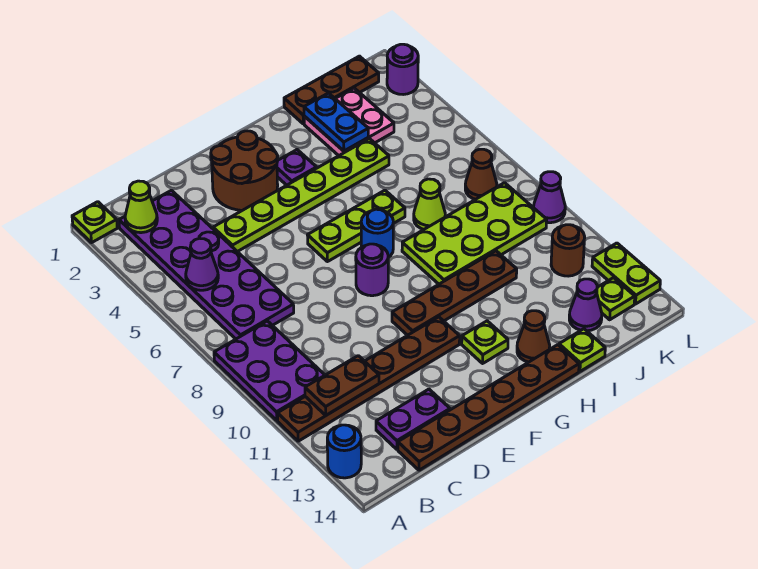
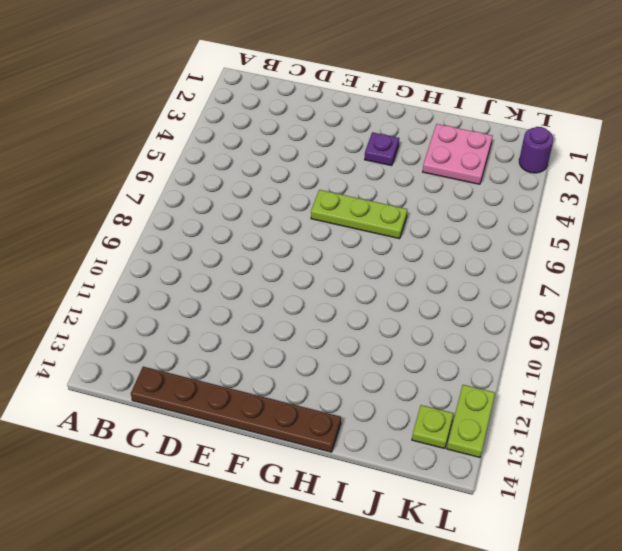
none -> lime plate A1 level 1
none -> purple plate A8:B10 level 1
none -> brown plate A11:F11 level 1
none -> blue round brick A13 level 1

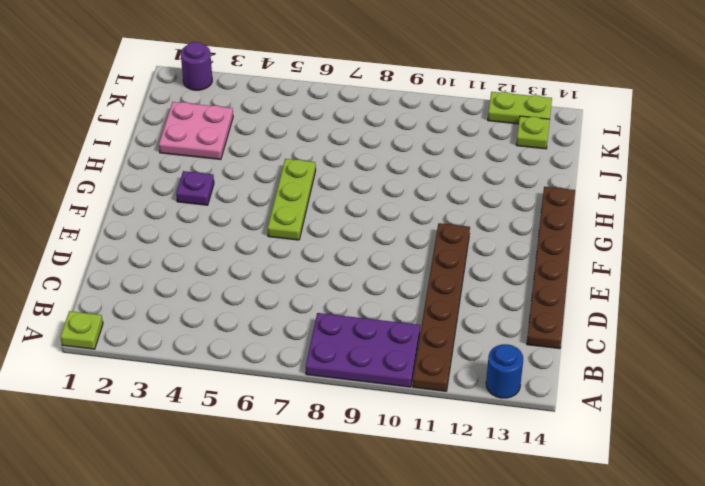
none -> purple plate B2:C7 level 1
none -> purple plate C13:D13 level 1
none -> lime plate D4:I4 level 1
none -> brown round brick E2:F3 level 1

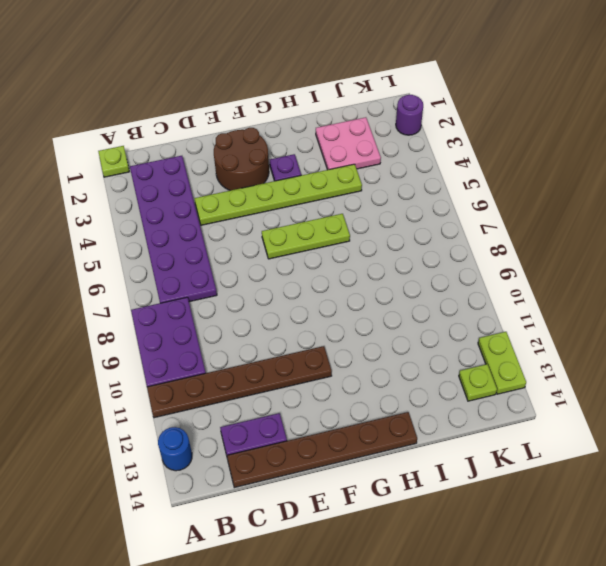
none -> purple round brick F8 level 1
none -> brown plate F10:I10 level 1
none -> blue round brick G7 level 1
none -> lime plate G12 level 1

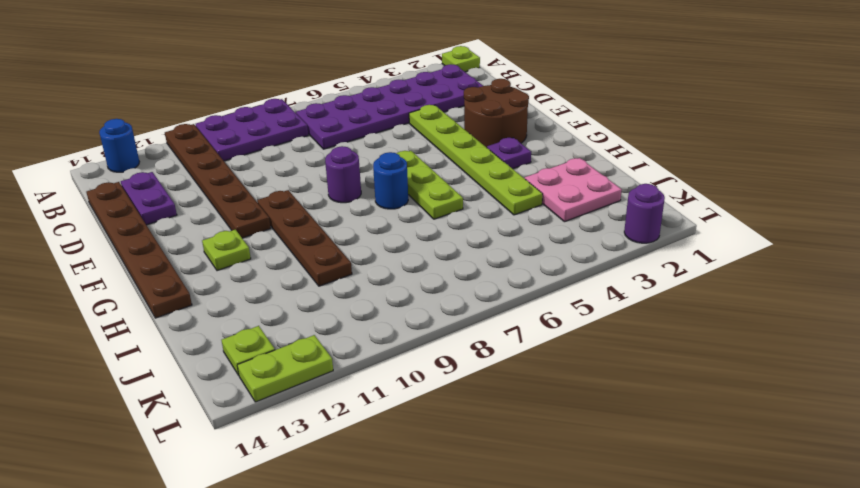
none -> lime plate H8:K9 level 1
none -> brown cone H13 level 1
none -> brown plate I1:K1 level 1
none -> lime cone I7 level 1

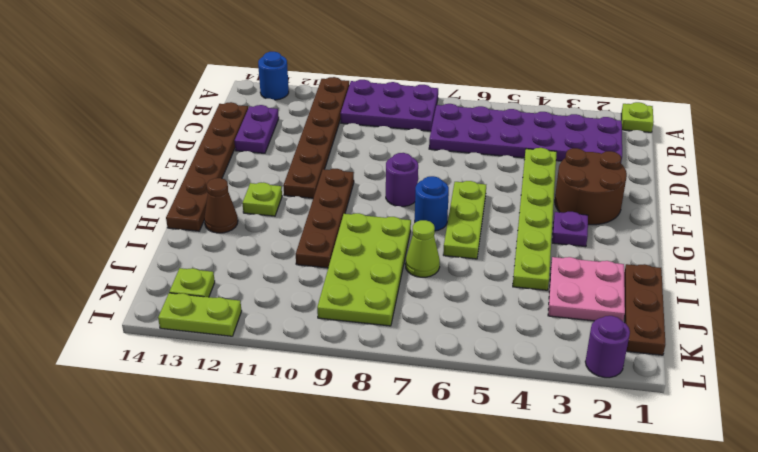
none -> lime plate I14 level 1
none -> purple cone J13 level 1
none -> brown cone K7 level 1
none -> brown round brick K11 level 1

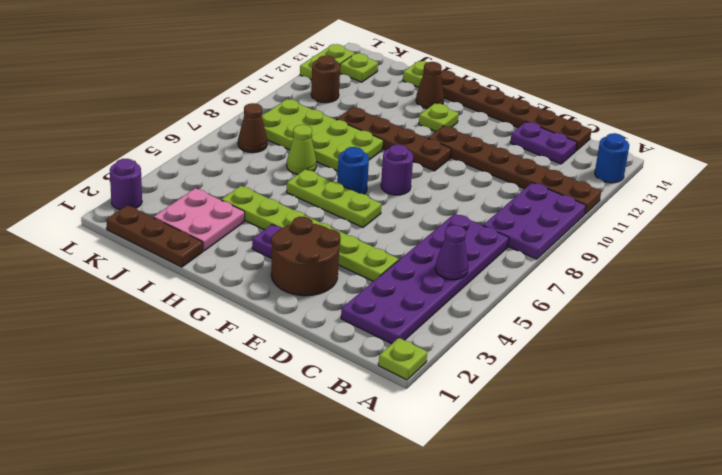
none -> purple cone J13 level 1
none -> purple cone L9 level 1
none -> lime cone B2 level 2
none -> brown plate B11:C11 level 2

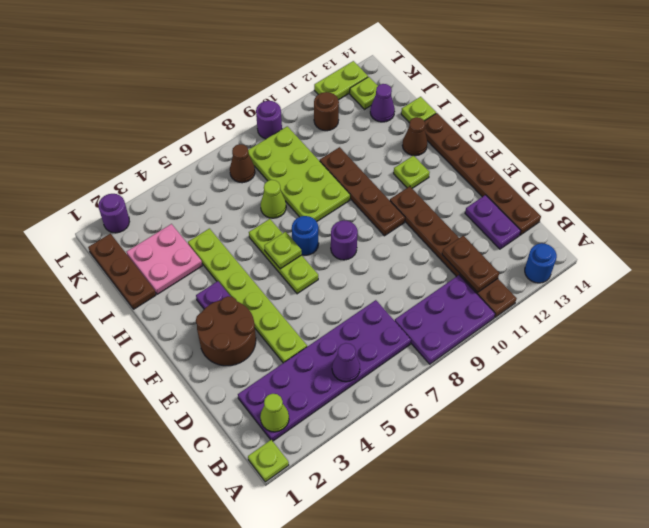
lime plate G6 level 2 -> none
purple round brick L9 level 1 -> purple cone L9 level 1
none -> blue plate I2:I3 level 2

